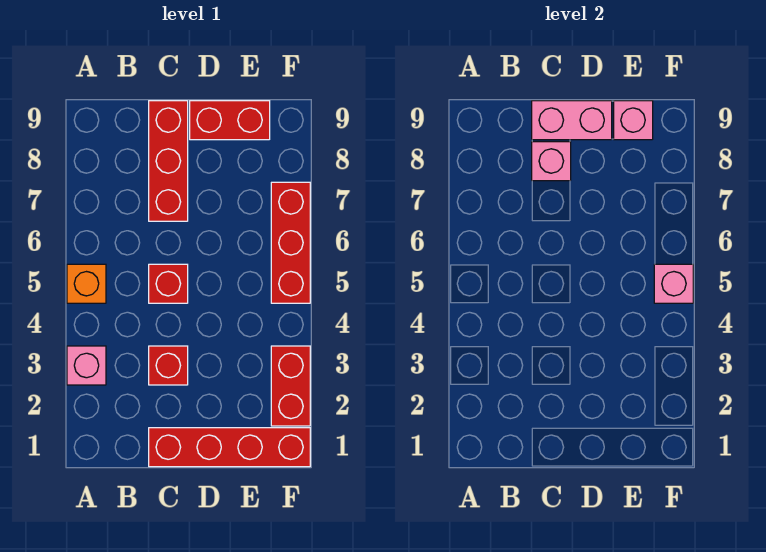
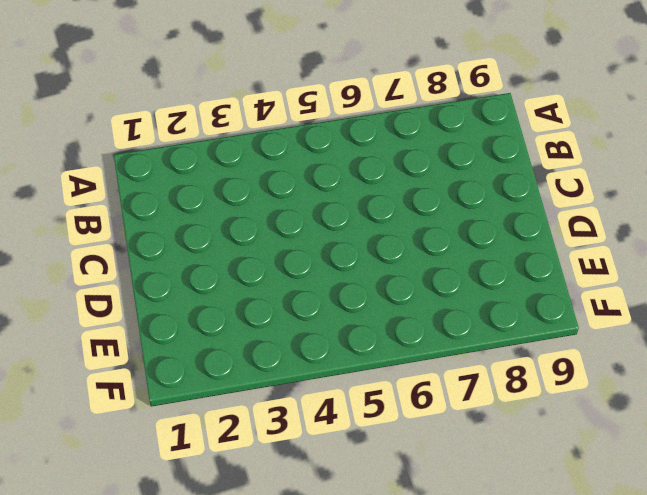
none -> pink brick A3 level 1
none -> orange brick A5 level 1
none -> red brick C1:F1 level 1

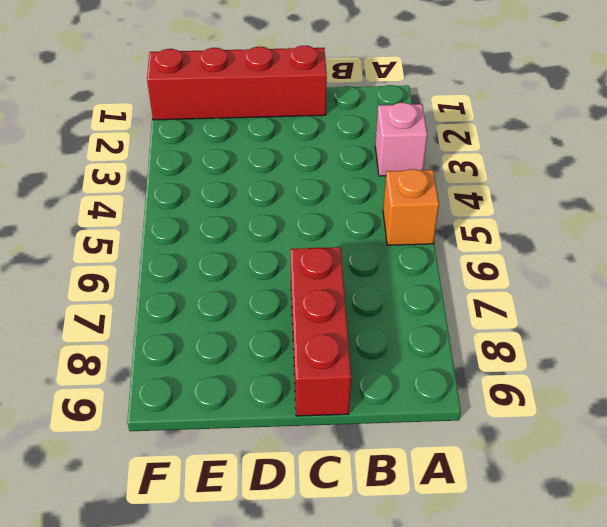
none -> red brick C3 level 1
none -> red brick C5 level 1
none -> red brick D9:E9 level 1

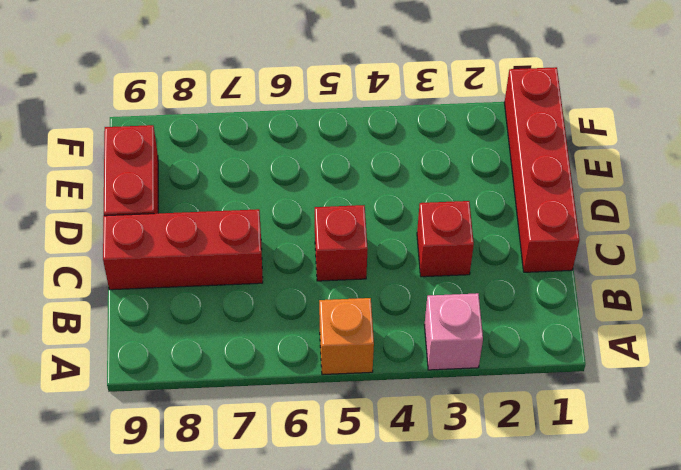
none -> red brick F2:F3 level 1
none -> red brick F5:F7 level 1
none -> pink brick C8 level 2

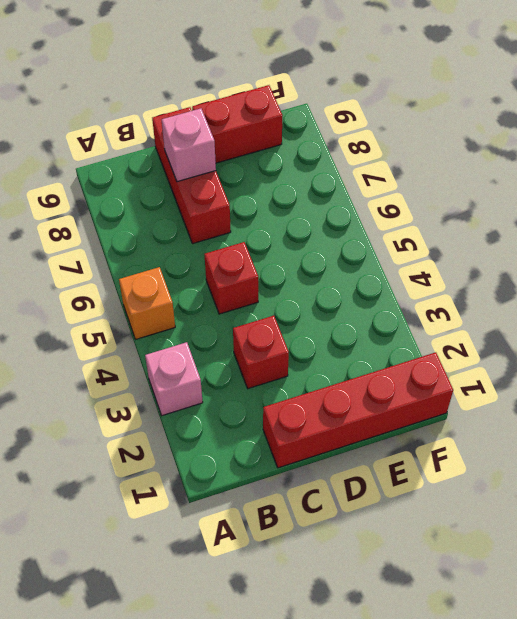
none -> red brick F2:F3 level 1
none -> red brick F5:F7 level 1
none -> pink brick C9:D9 level 2

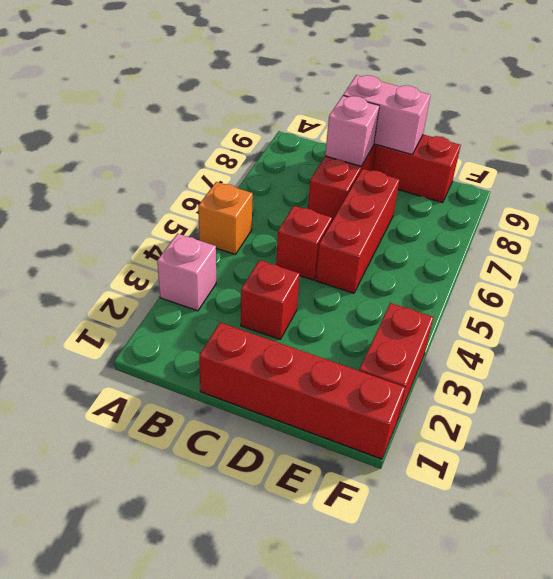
red brick D5:D7 level 1 -> red brick F5:F7 level 1
none -> pink brick E9 level 2
none -> pink brick F5 level 2

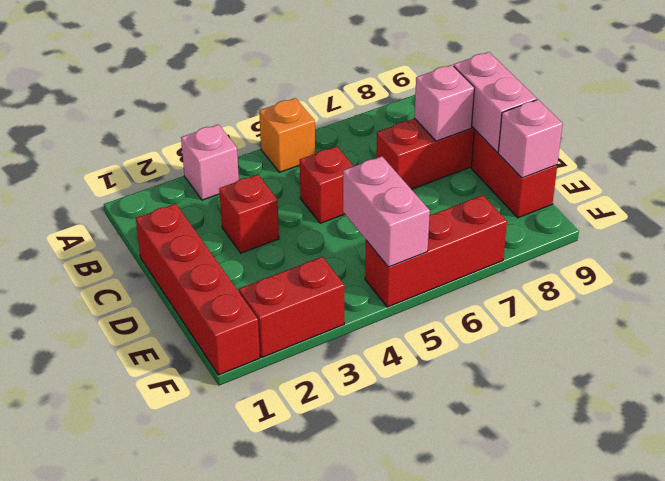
pink brick E5:F5 level 2 -> pink brick F5 level 2

